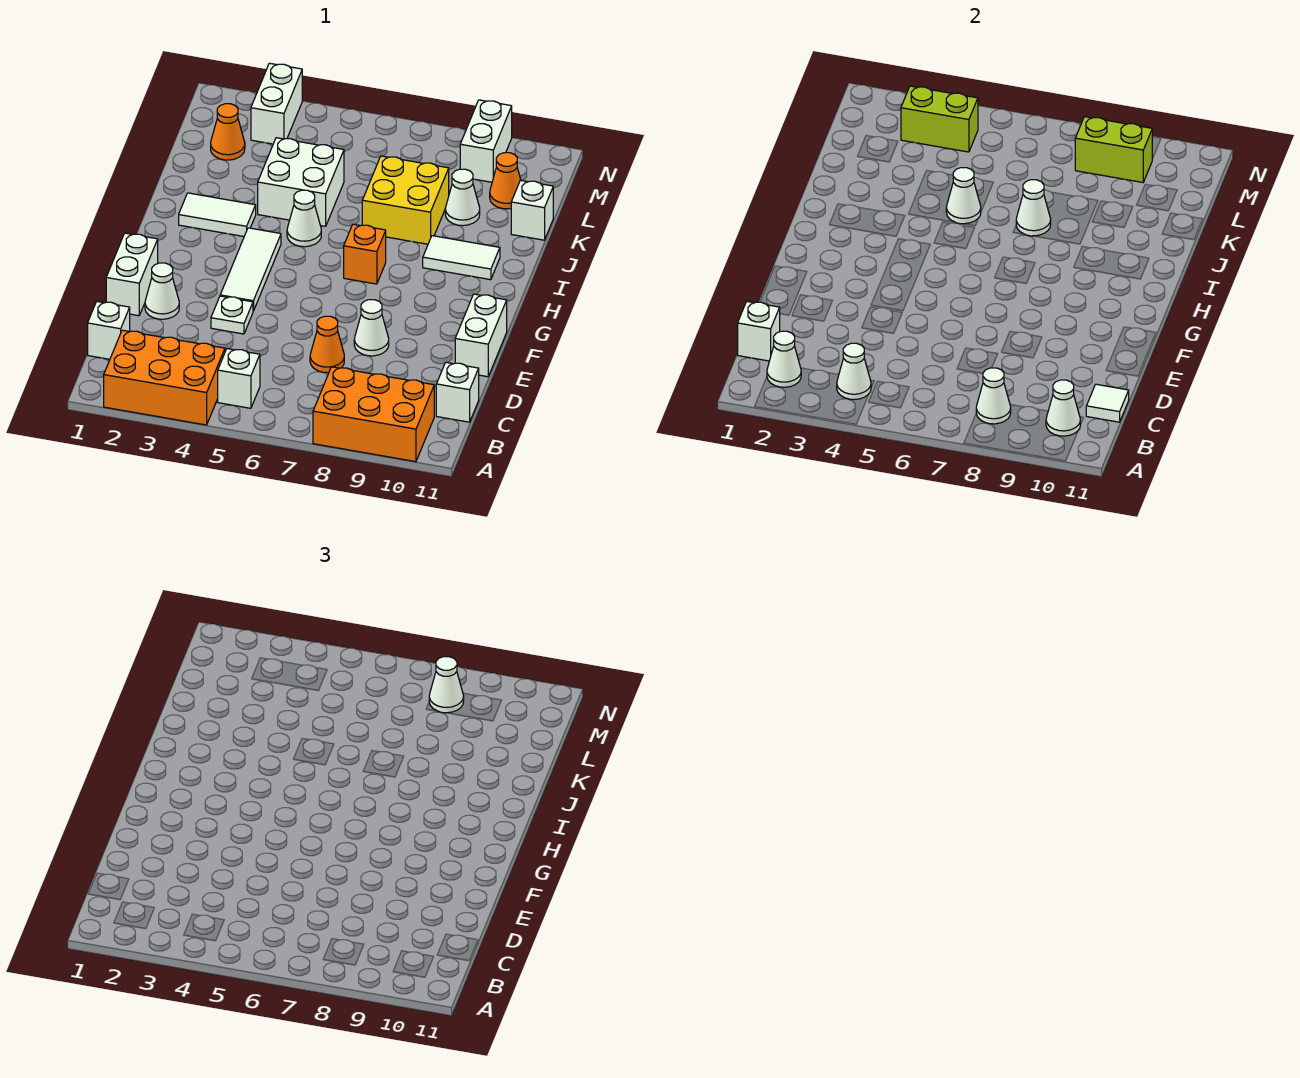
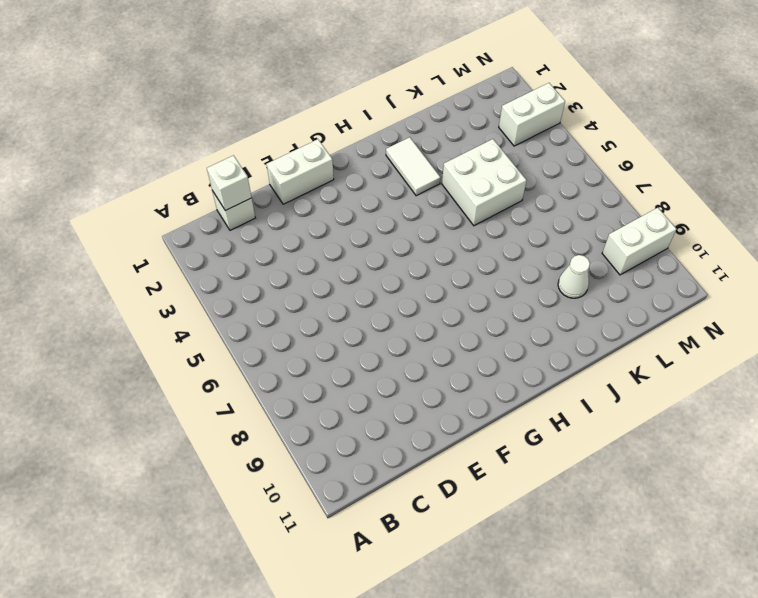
none -> orange brick A2:B4 level 1
none -> orange brick A8:B10 level 1
none -> white brick B5 level 1
none -> white brick C11 level 1

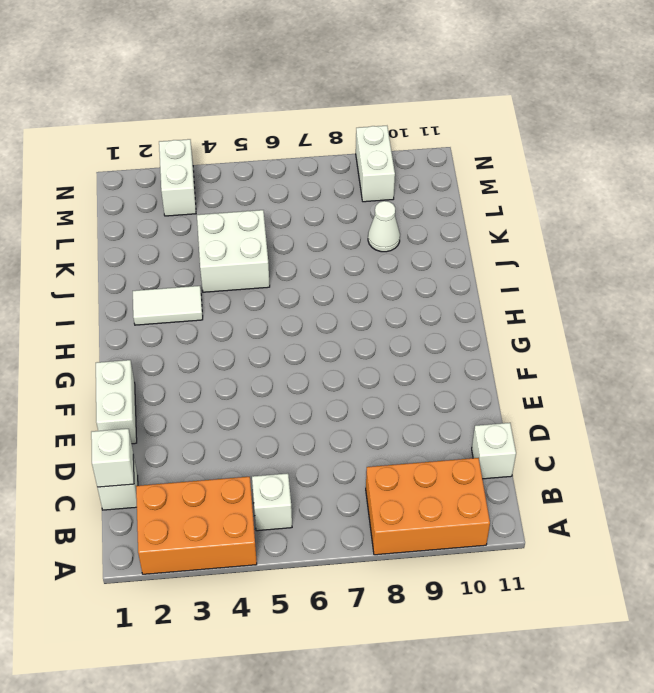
none -> orange cone D7 level 1
none -> white cone E2 level 1
none -> white plate E4 level 1
none -> white cone E8 level 1

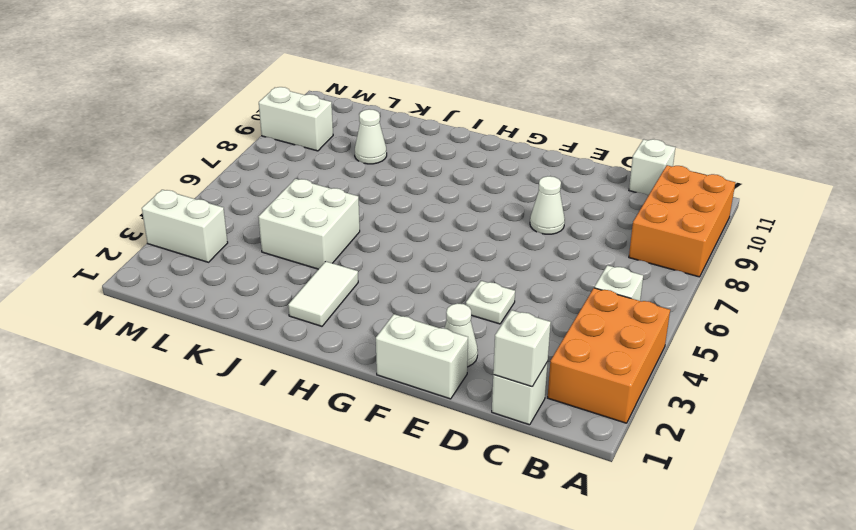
none -> orange cone D7 level 1
none -> white brick E11:F11 level 1
none -> white tile F4:H4 level 1
none -> orange brick H7 level 1

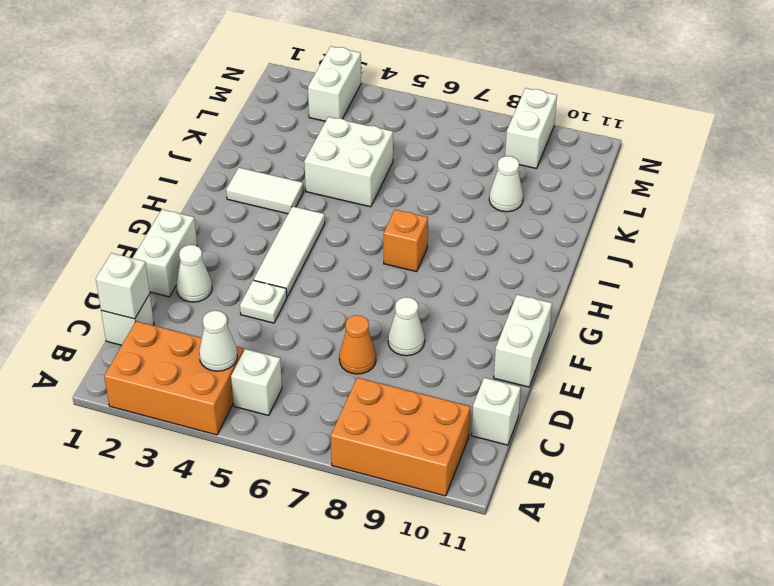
none -> white cone I5 level 1
none -> white tile I9:I10 level 1
none -> yellow brick J7:K8 level 1
none -> white brick K11 level 1

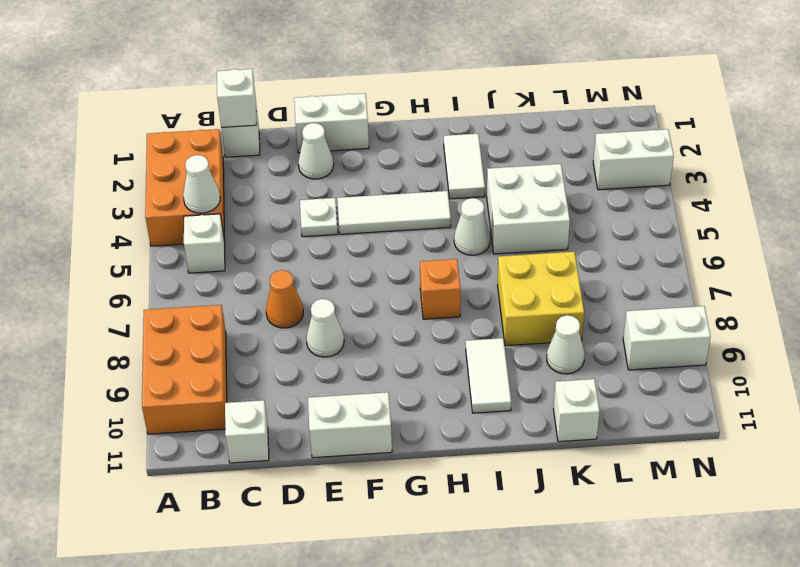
none -> orange cone L2 level 1
none -> orange cone L10 level 1
none -> white cone B2 level 2
none -> white cone B8 level 2

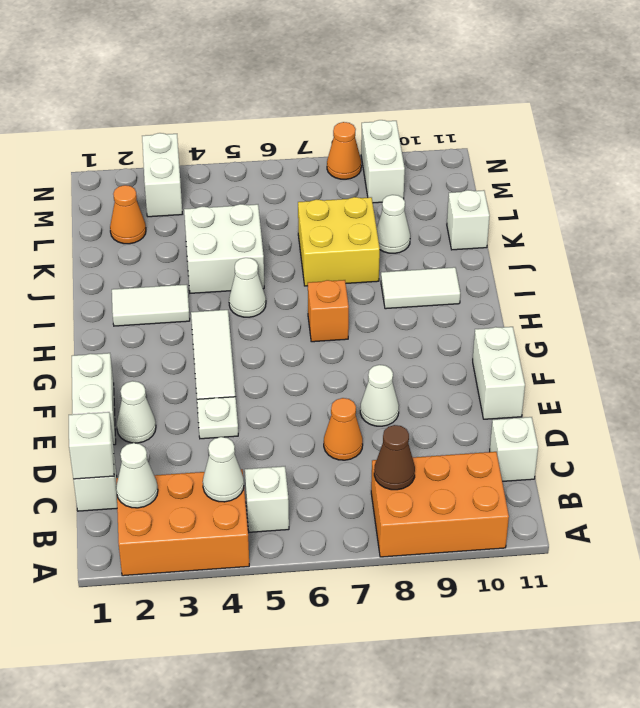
brown cone B8 level 2 -> white cone B8 level 2
orange cone N8 level 1 -> orange cone L10 level 1
none -> white cone B10 level 2
none -> white tile C11 level 2
none -> white cone J5 level 2
none -> white cone J7 level 2

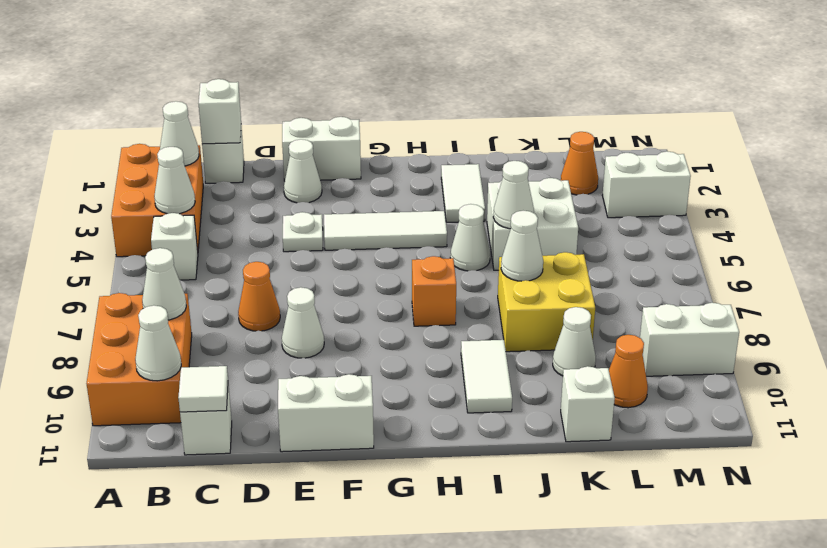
none -> lime brick M3:M4 level 2
none -> lime brick M8:M9 level 2
none -> white cone M8 level 3

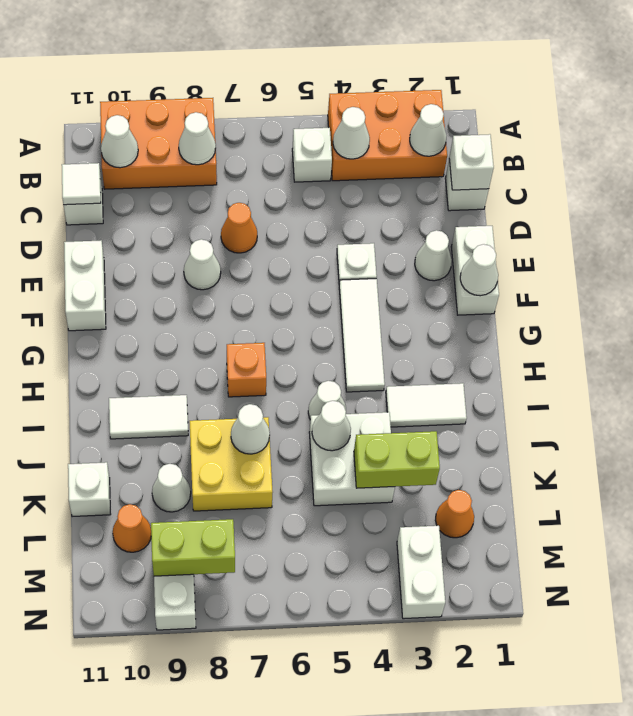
white cone F1 level 2 -> white cone M8 level 3
lime brick K3:K4 level 2 -> lime brick M3:M4 level 2

